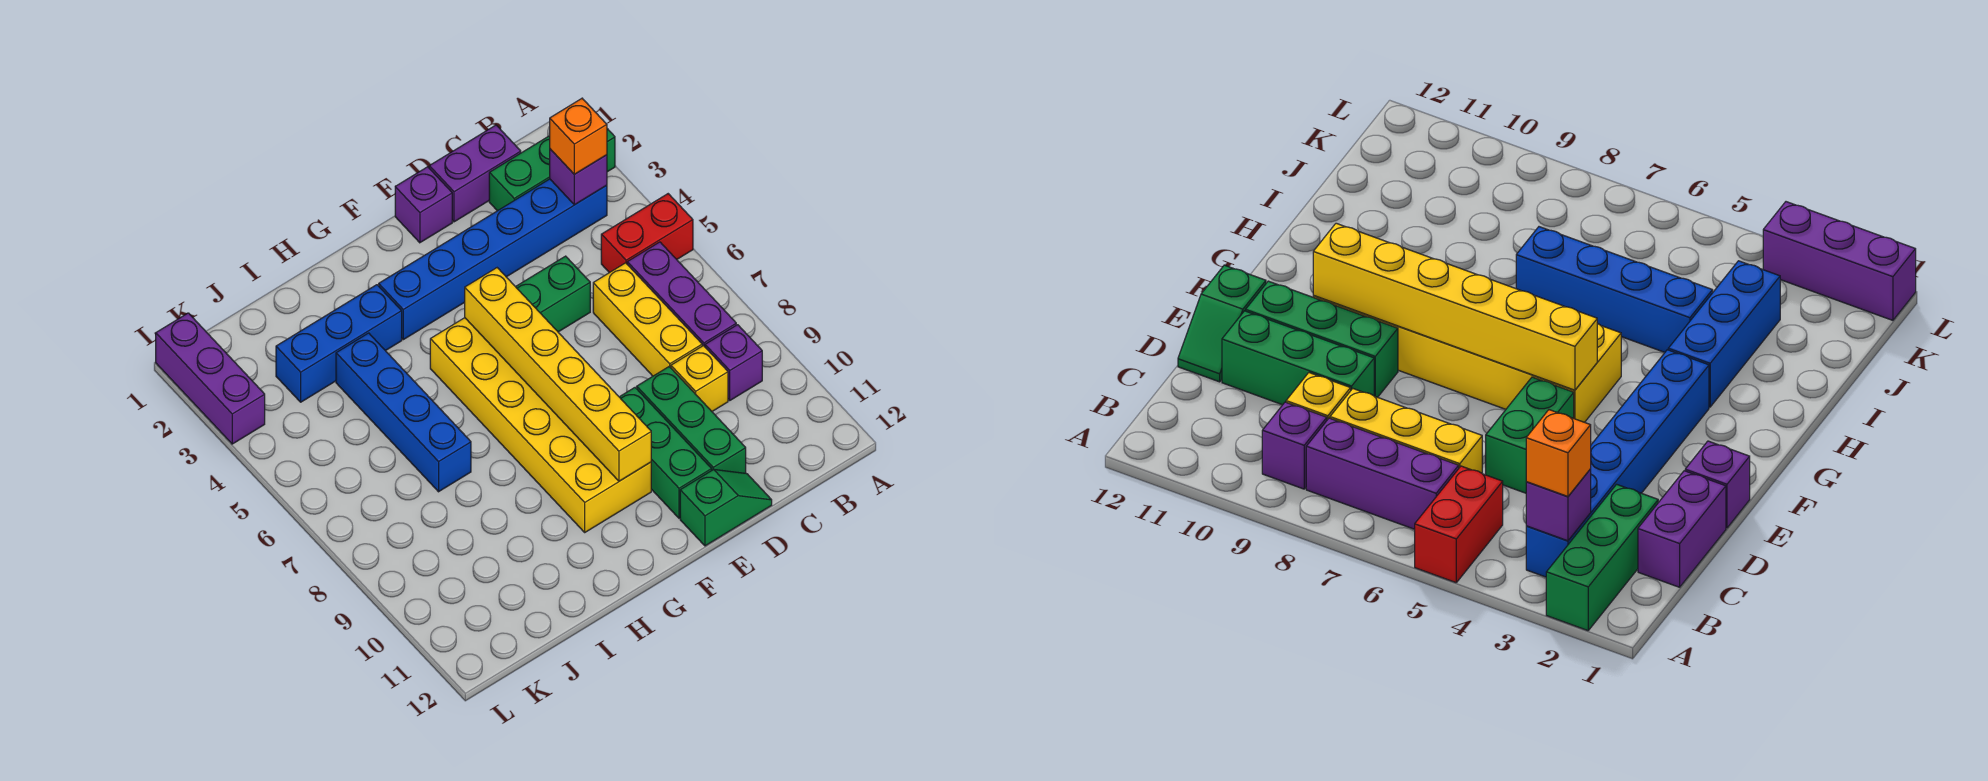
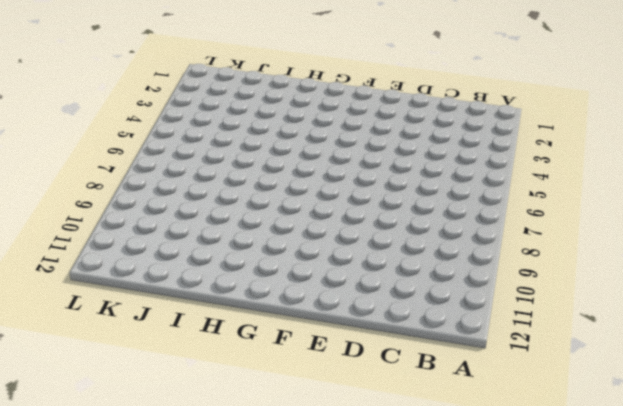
none -> green brick A2:C2 level 1
none -> red brick A5:B5 level 1
none -> blue brick B3:G3 level 1

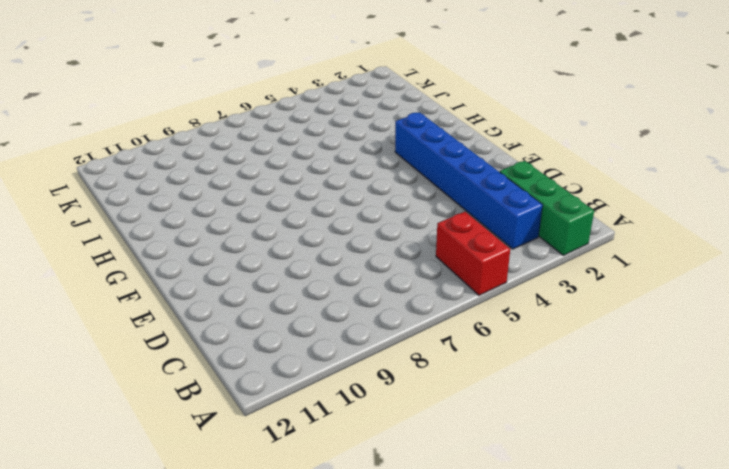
none -> purple brick B6:B8 level 1
none -> purple brick B9 level 1
none -> purple brick C1:D1 level 1

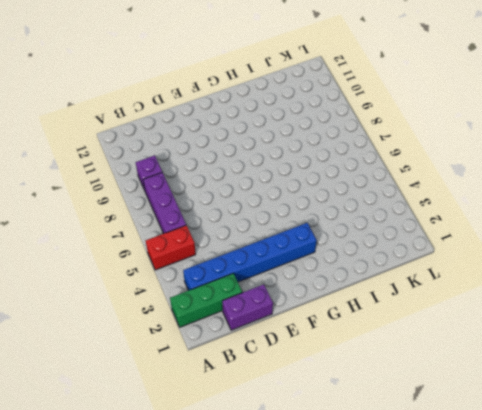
none -> yellow brick C6:C8 level 1
none -> yellow brick C9 level 1
none -> green brick D5:E5 level 1

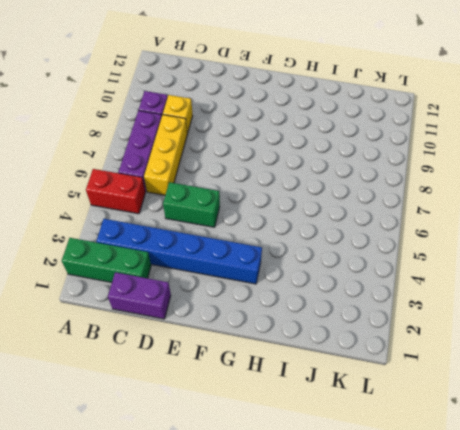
none -> green brick D9:D11 level 1
none -> green slope D12:E12 level 1 top E
none -> purple brick E1 level 1

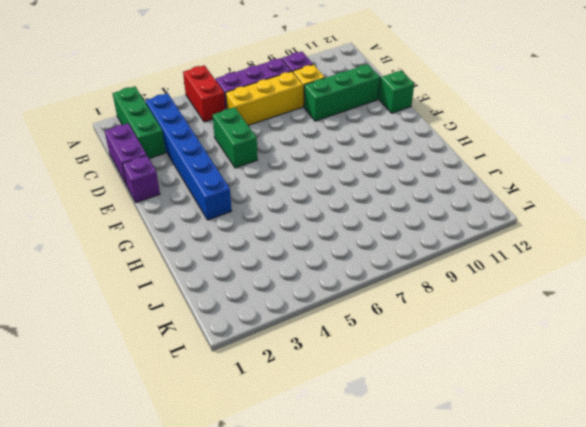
none -> green brick E9:E11 level 1
none -> yellow brick F5:G10 level 1
none -> blue brick H3:J3 level 1

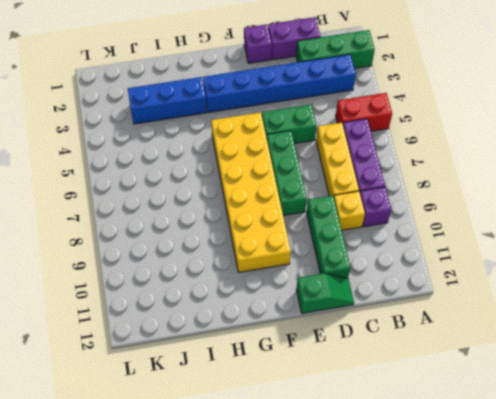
green brick E6:E8 level 1 -> green brick E9:E11 level 1
none -> blue brick I4:I7 level 1
none -> purple brick L1:L3 level 1
none -> purple brick B3 level 2

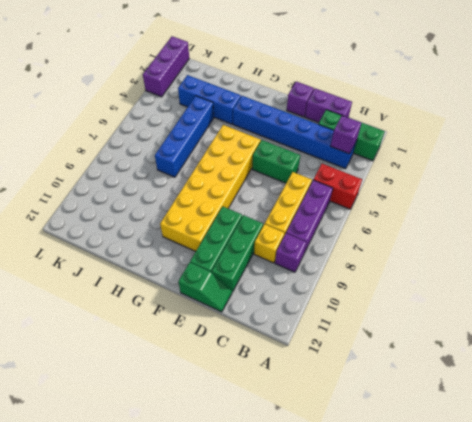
none -> yellow brick F5:F10 level 2
none -> orange brick B3 level 3

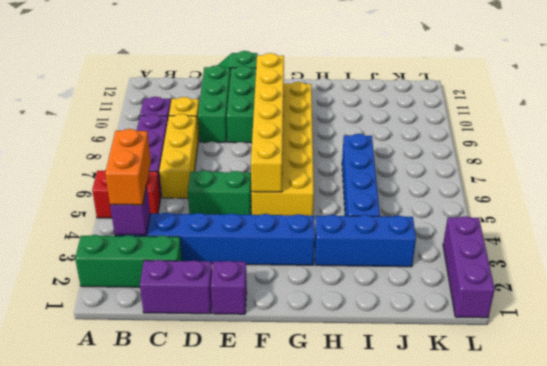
orange brick B3:B4 level 3 -> orange brick B3 level 3

